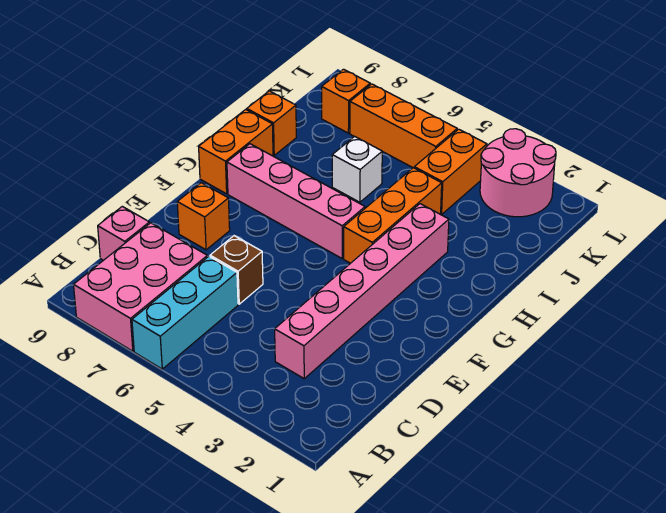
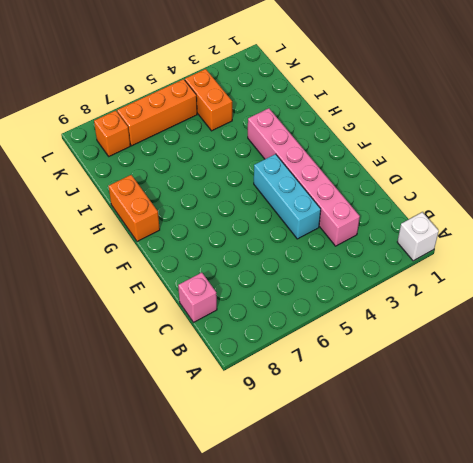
white brick A1 level 1 -> white brick I6 level 1
cyan brick D4:F4 level 1 -> cyan brick A6:C6 level 1
none -> pink brick A7:C8 level 1
none -> brown brick D6 level 1
none -> orange brick E8 level 1

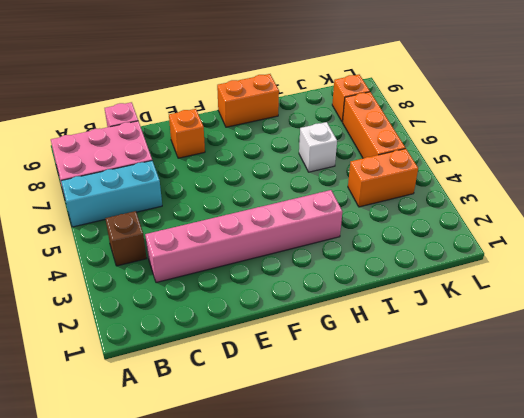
brown brick B4 level 1 -> brown brick D6 level 1
none -> orange brick G4:I4 level 1
none -> pink brick G5:G8 level 1
none -> orange brick I9 level 1

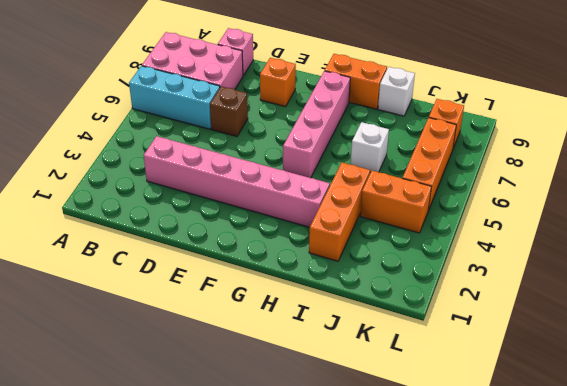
orange brick I2:I4 level 1 -> orange brick G4:I4 level 1
white brick I9 level 1 -> orange brick I9 level 1
none -> pink round brick K2:L3 level 1

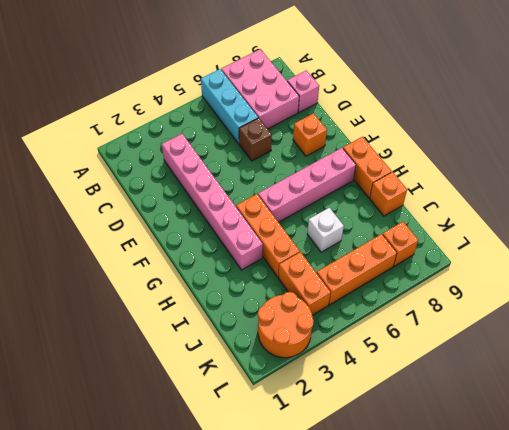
orange round brick K2:L3 level 1 -> pink round brick K2:L3 level 1

